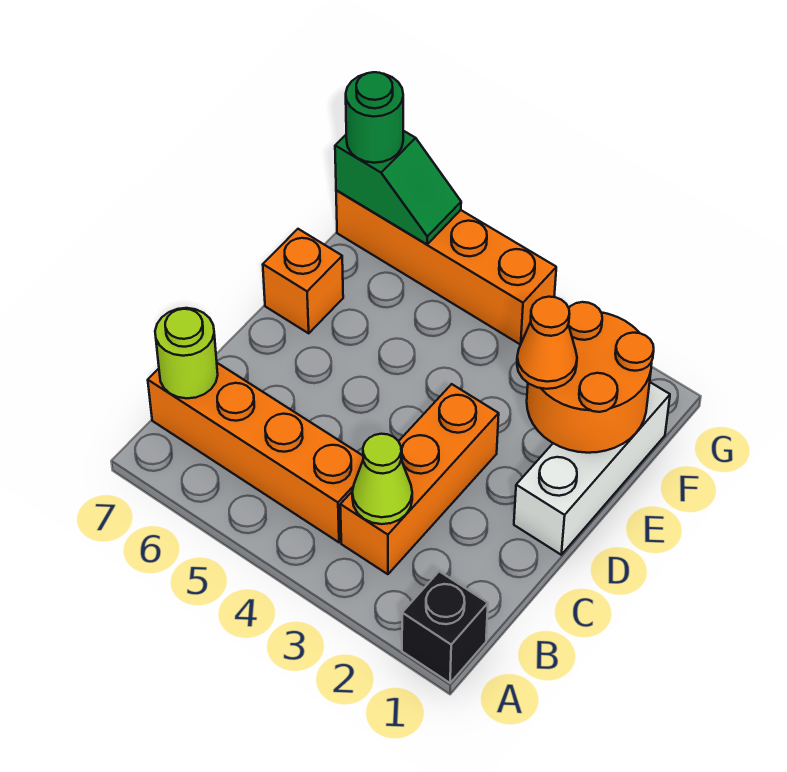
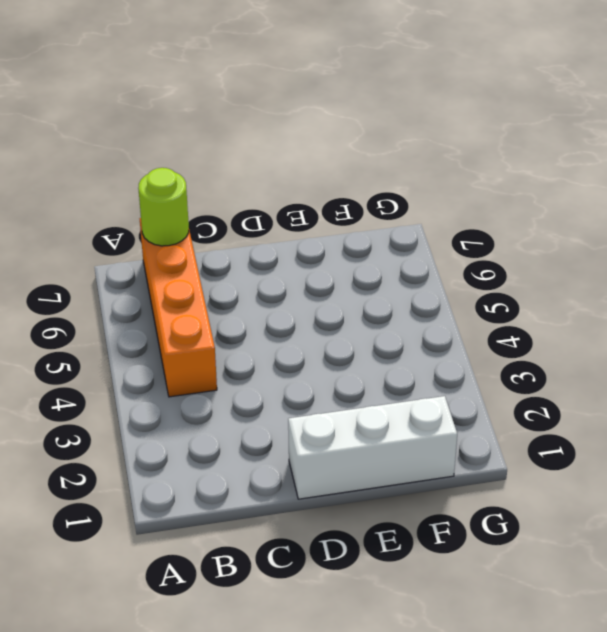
none -> black brick A1 level 1
none -> orange brick B3:D3 level 1
none -> orange brick E7 level 1

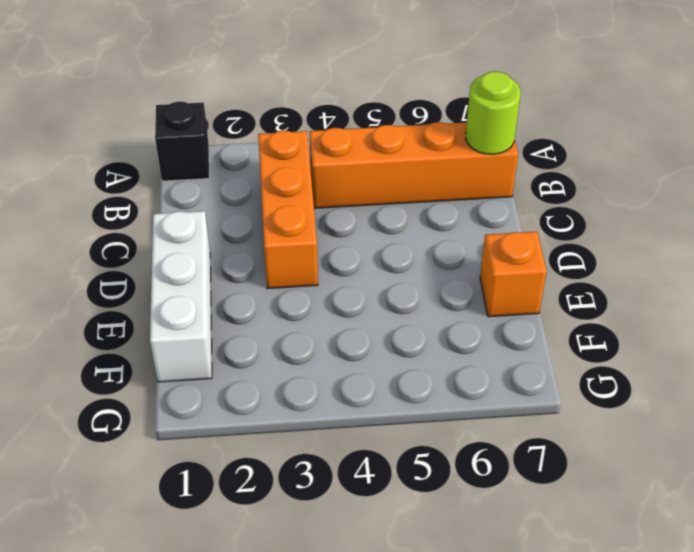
none -> orange brick G4:G7 level 1
none -> lime cone B3 level 2
none -> orange round brick E1:F2 level 2

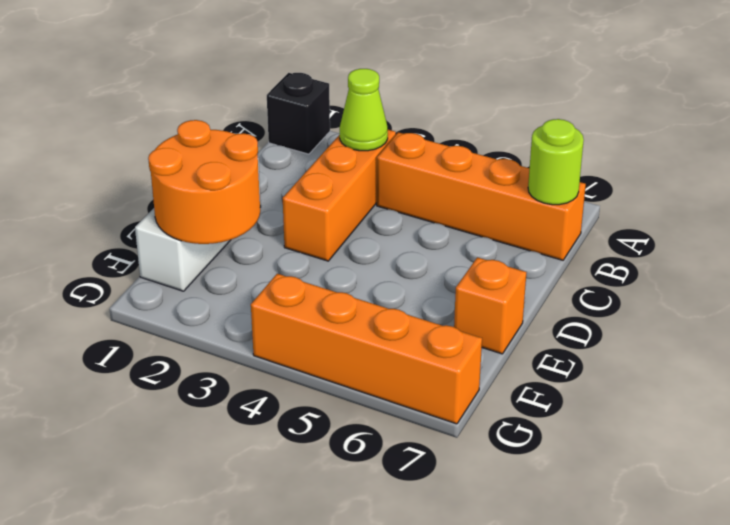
none -> green slope G6:G7 level 2 top 7
none -> orange cone E2 level 3
none -> green round brick G7 level 3

